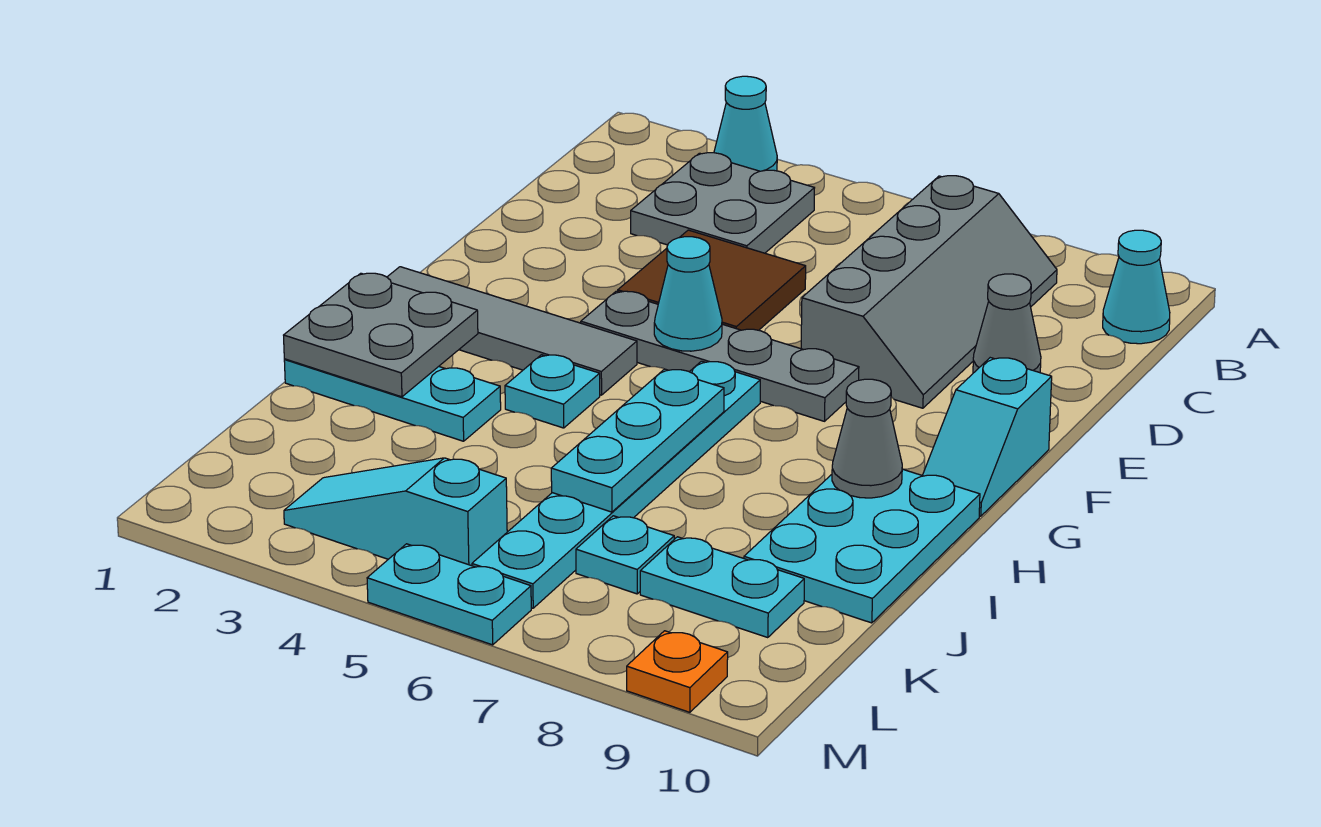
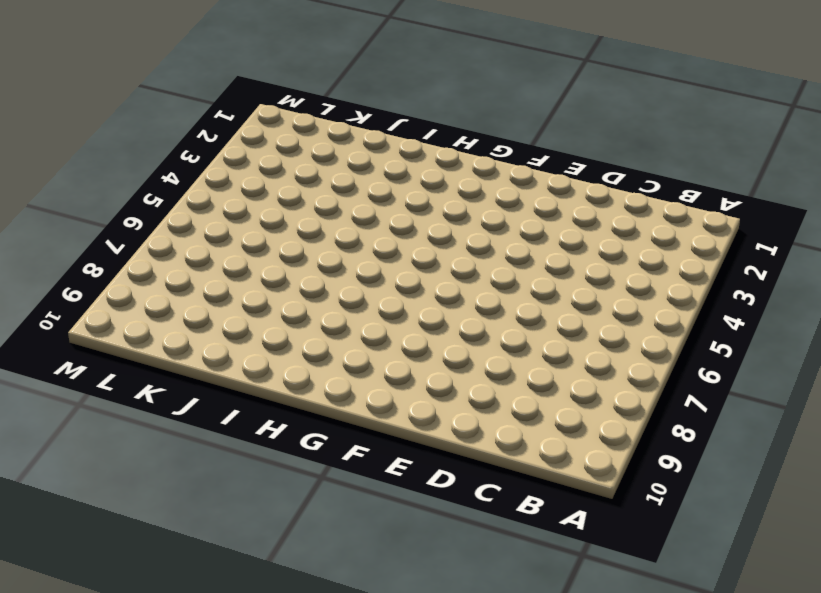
none -> cyan cone A3 level 1
none -> grey plate B3:C4 level 1
none -> grey slope B7:E8 level 1 top 7

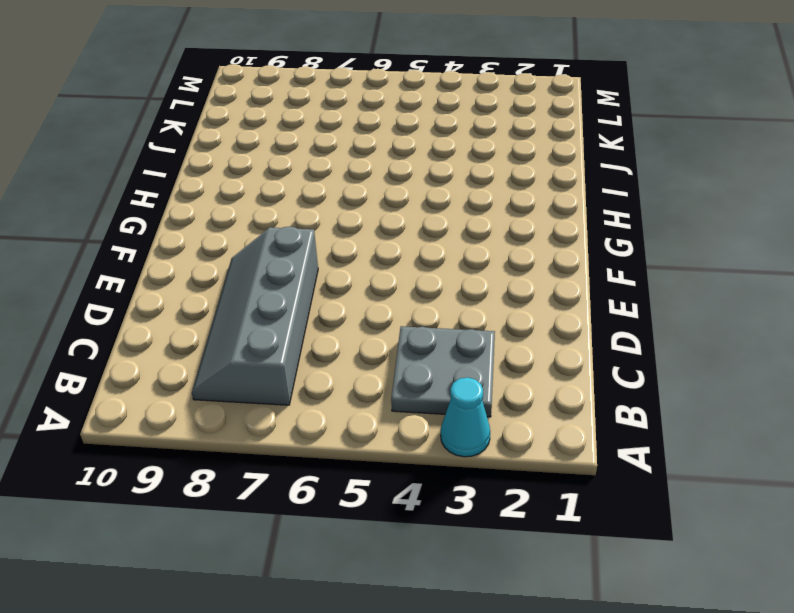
none -> cyan cone B10 level 1
none -> brown tile D4:E5 level 1
none -> grey cone D9 level 1

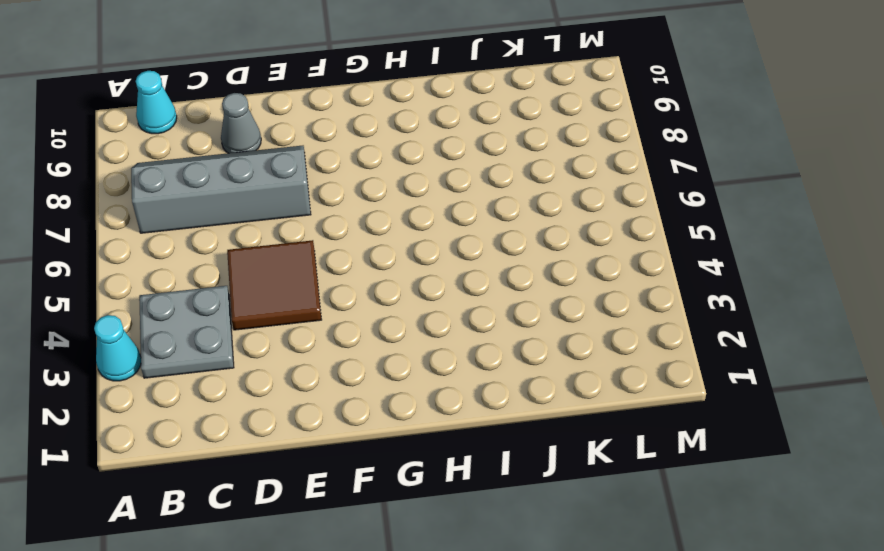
none -> grey plate F4:F7 level 1
none -> cyan slope F10:G10 level 1 top F
none -> grey tile G1:G4 level 1

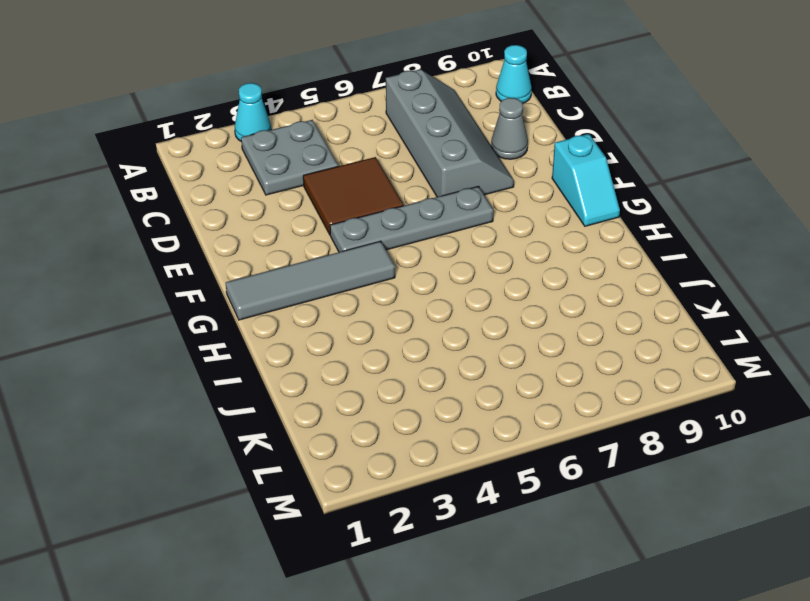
none -> cyan plate G6:L6 level 1
none -> cyan plate H4 level 1
none -> cyan plate H9:J10 level 1

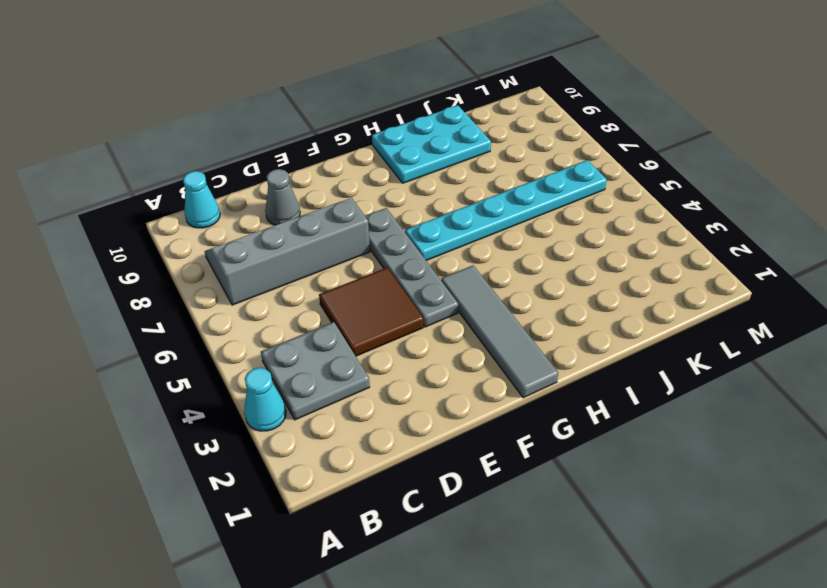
none -> cyan slope F10:G10 level 1 top F
none -> cyan plate H4 level 1
none -> cyan plate I1:I3 level 1

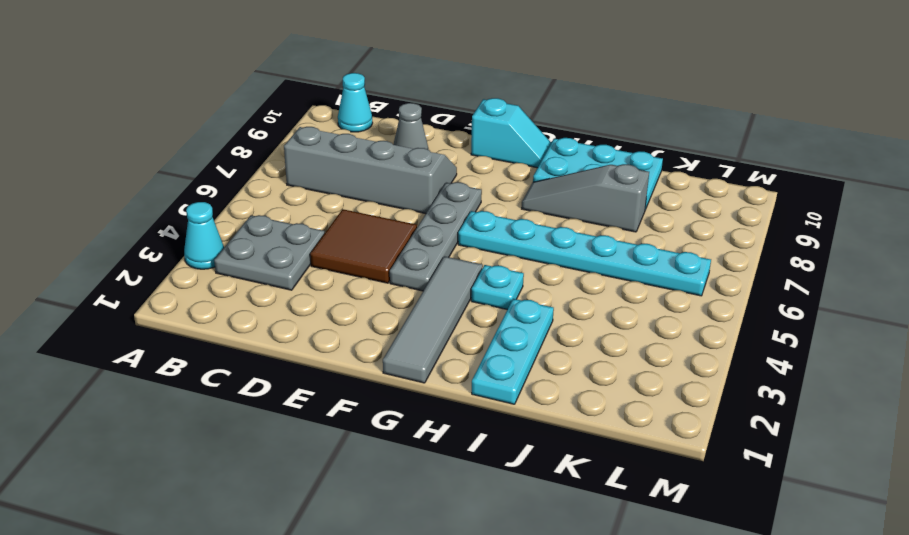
grey slope H8:J8 level 1 top J -> none
none -> cyan plate K7 level 1
none -> cyan plate K8:K9 level 1
none -> cyan slope L3:L5 level 1 top 5

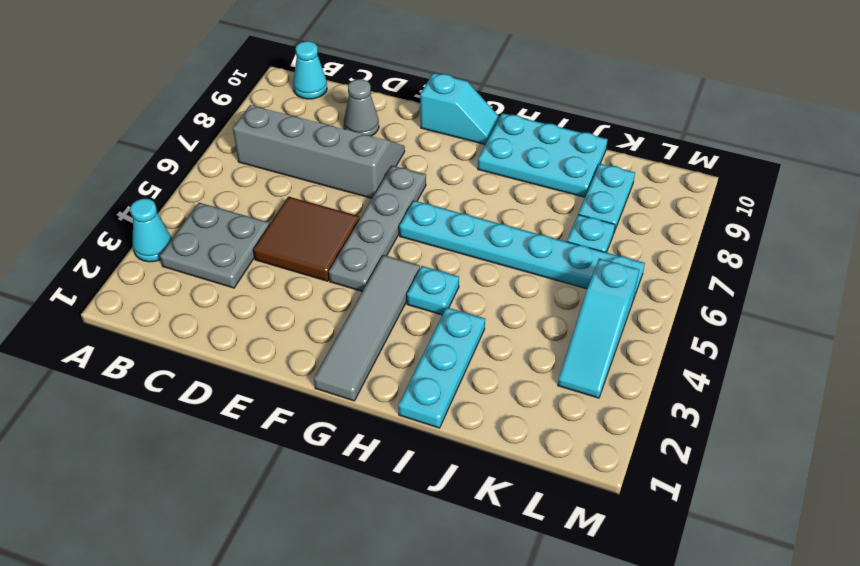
none -> cyan plate M5:M6 level 1
none -> orange plate M9 level 1
none -> cyan cone F5 level 2

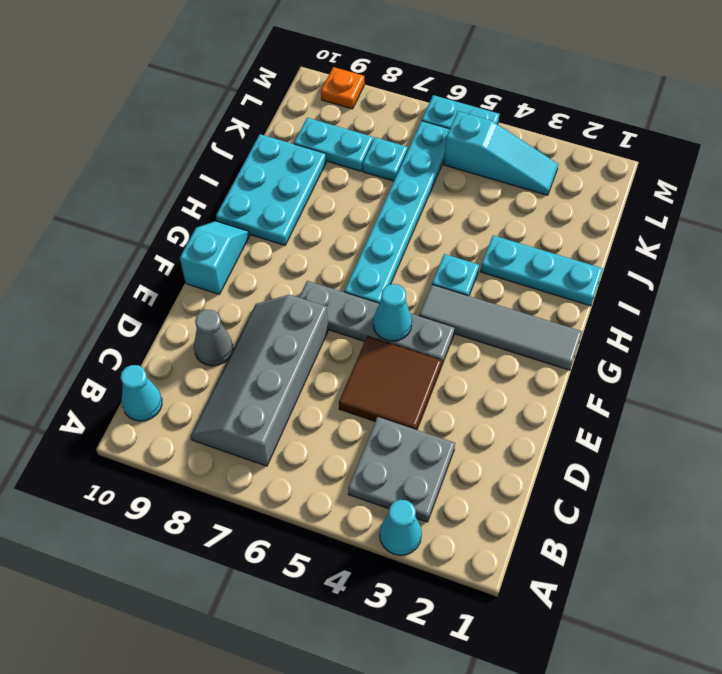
none -> grey plate H1:I2 level 2
none -> cyan plate H6:J6 level 2
none -> grey cone H9 level 2

